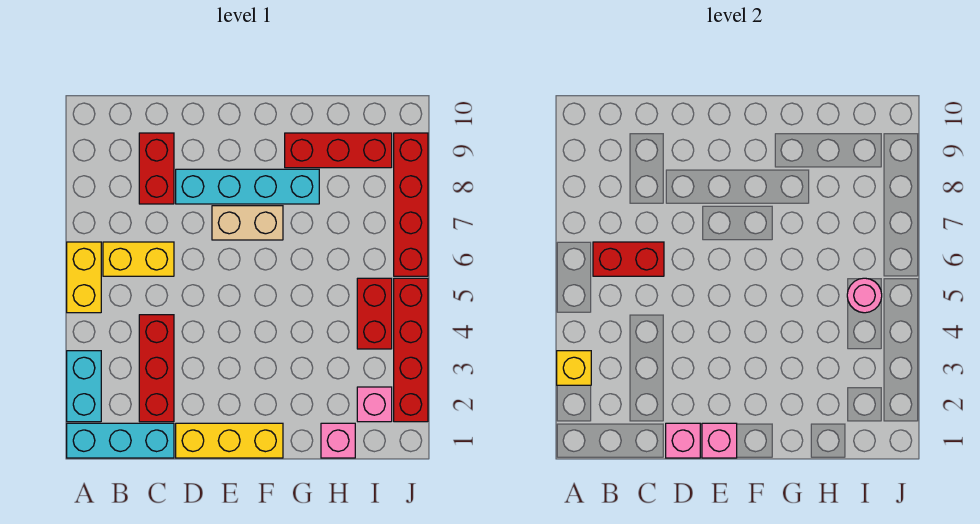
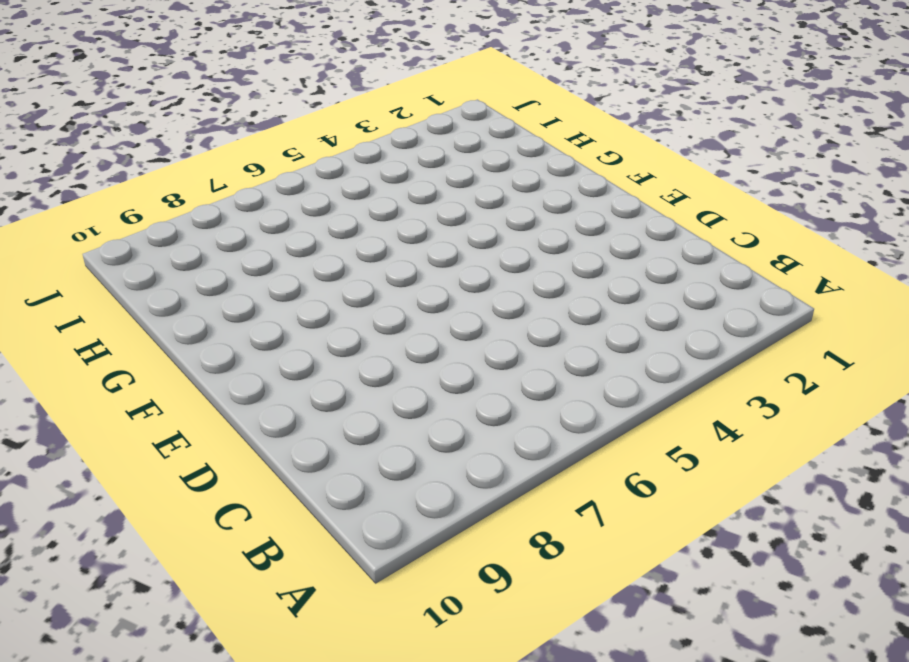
none -> cyan brick A1:C1 level 1
none -> cyan brick A2:A3 level 1
none -> yellow brick A5:A6 level 1

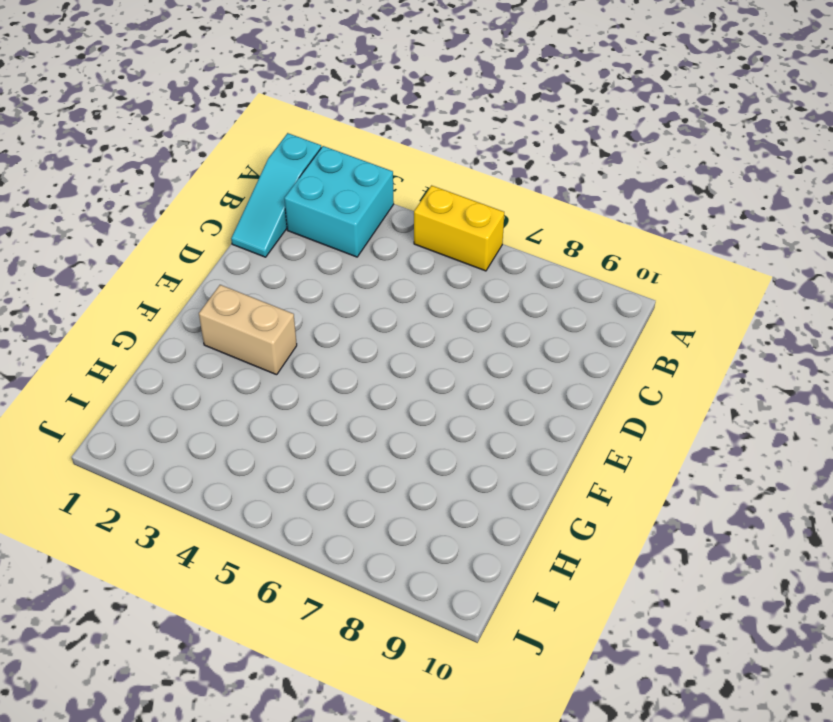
cyan slope A1:C1 level 1 top A -> cyan brick A1:C1 level 1
cyan brick A2:B3 level 1 -> cyan brick A2:A3 level 1
tan brick F2:F3 level 1 -> tan brick E7:F7 level 1
none -> yellow brick B6:C6 level 1
none -> red brick C2:C4 level 1
none -> red brick C8:C9 level 1

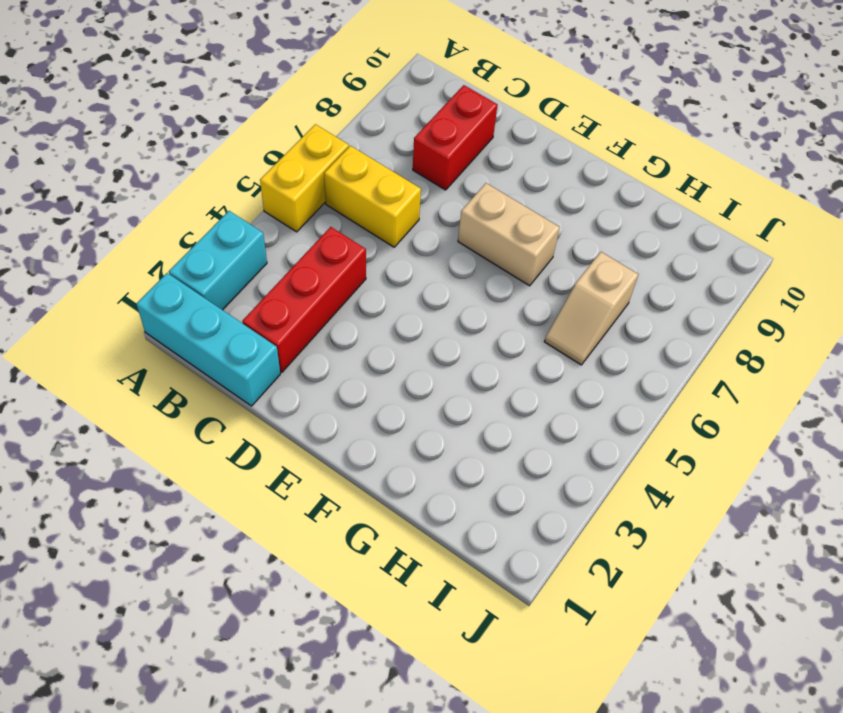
tan slope H6:H7 level 1 top 7 -> none
none -> yellow brick D1:F1 level 1
none -> cyan brick D8:G8 level 1
none -> red brick G9:I9 level 1

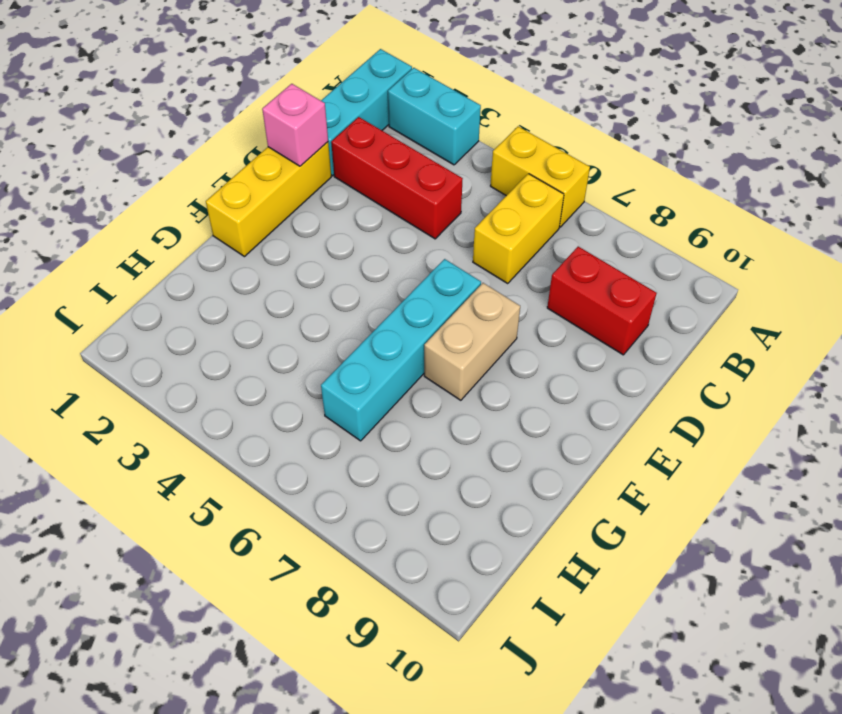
cyan brick E6:H6 level 1 -> cyan brick D8:G8 level 1
none -> red brick G9:I9 level 1
none -> pink brick H1 level 1
none -> pink brick I2 level 1

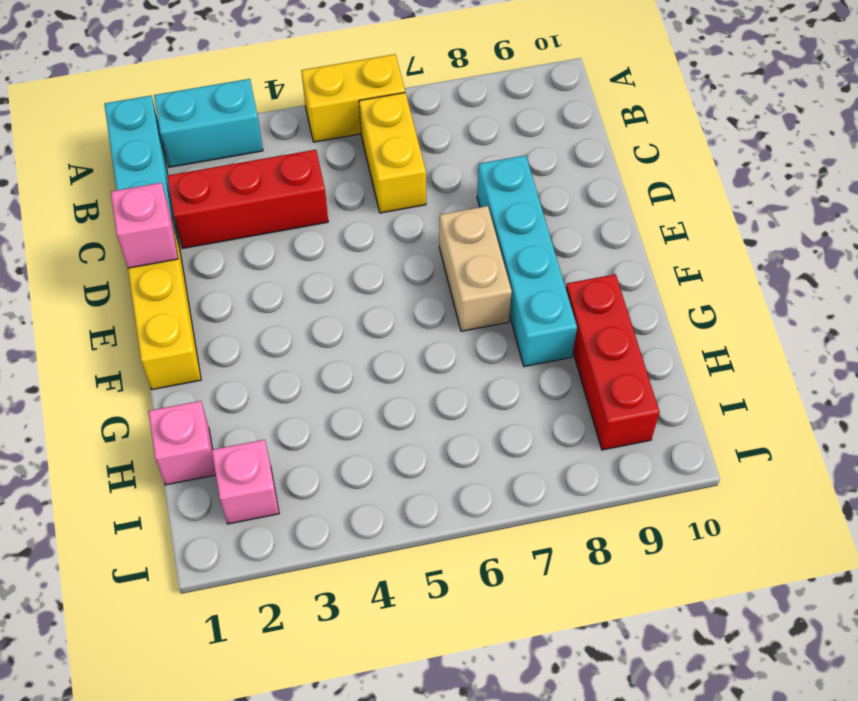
none -> red brick C8:C9 level 1
none -> red brick I4:I5 level 1
none -> red brick J2:J5 level 1

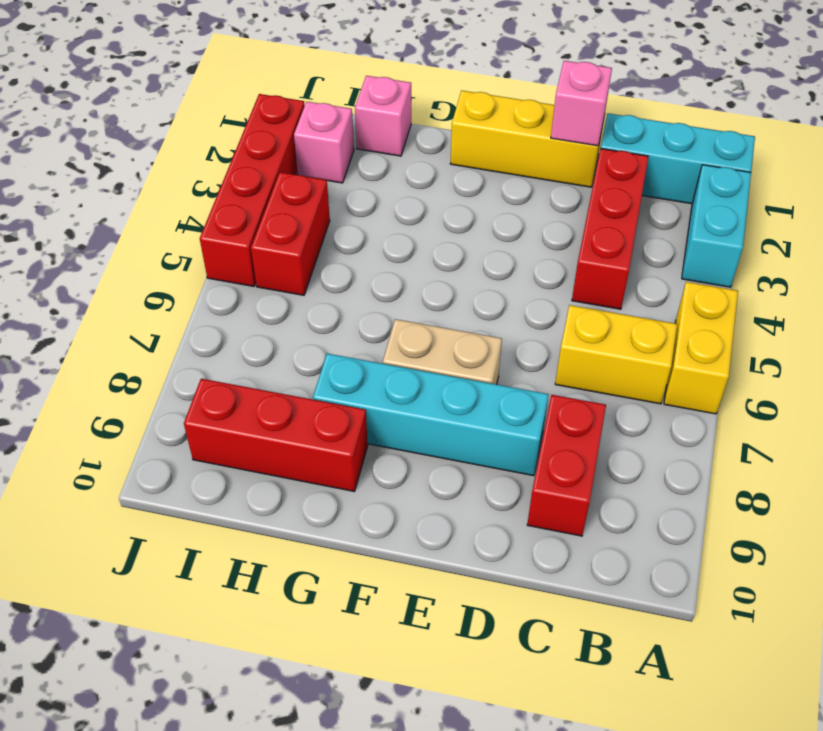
none -> red brick J6:J9 level 1
none -> yellow brick A3 level 2
none -> red brick B6:C6 level 2

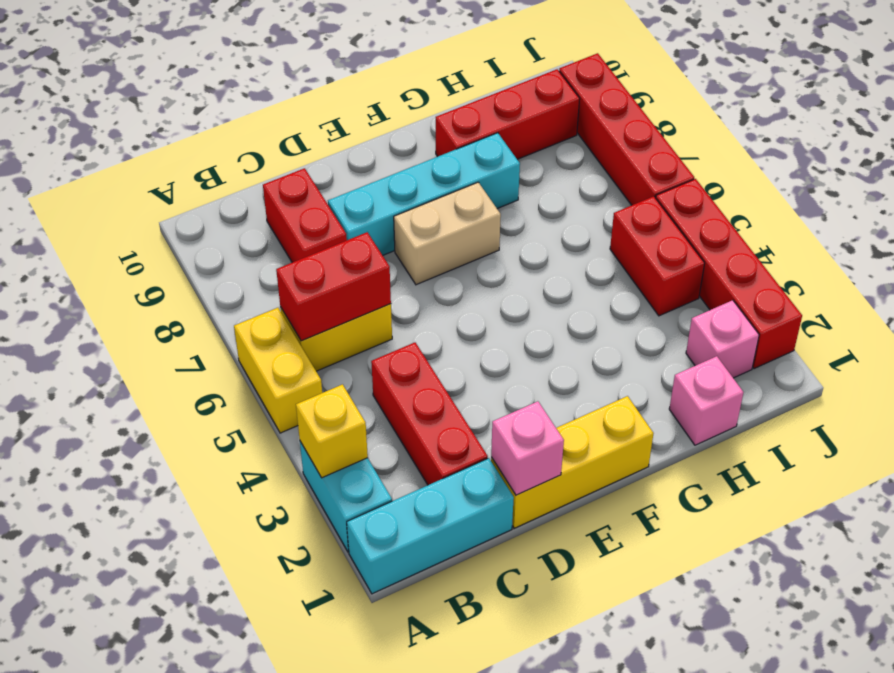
none -> pink brick E1 level 2
none -> pink round brick I5 level 2

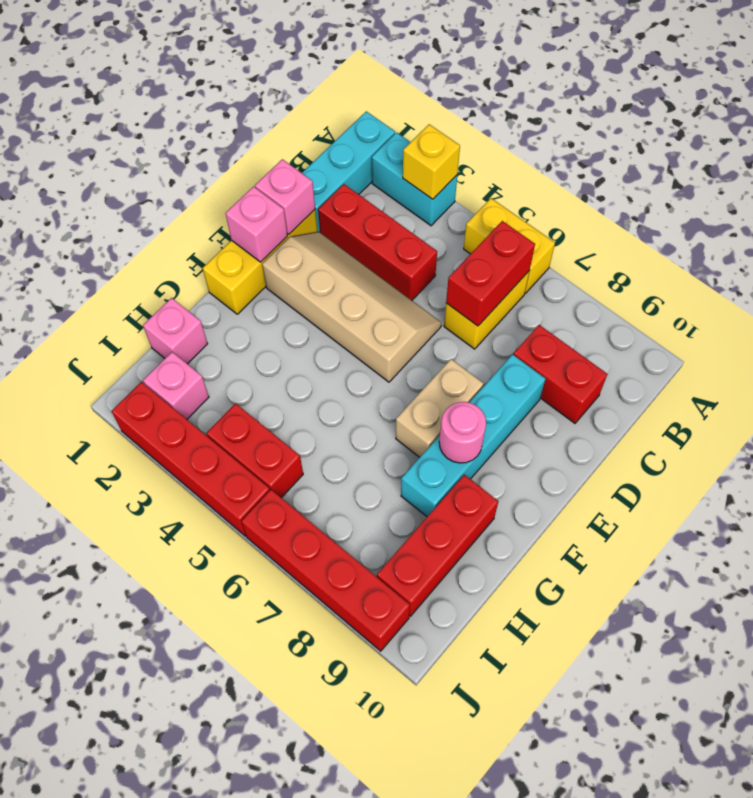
tan slope D2:E5 level 1 top E -> none
pink round brick F8 level 2 -> pink round brick I5 level 2

